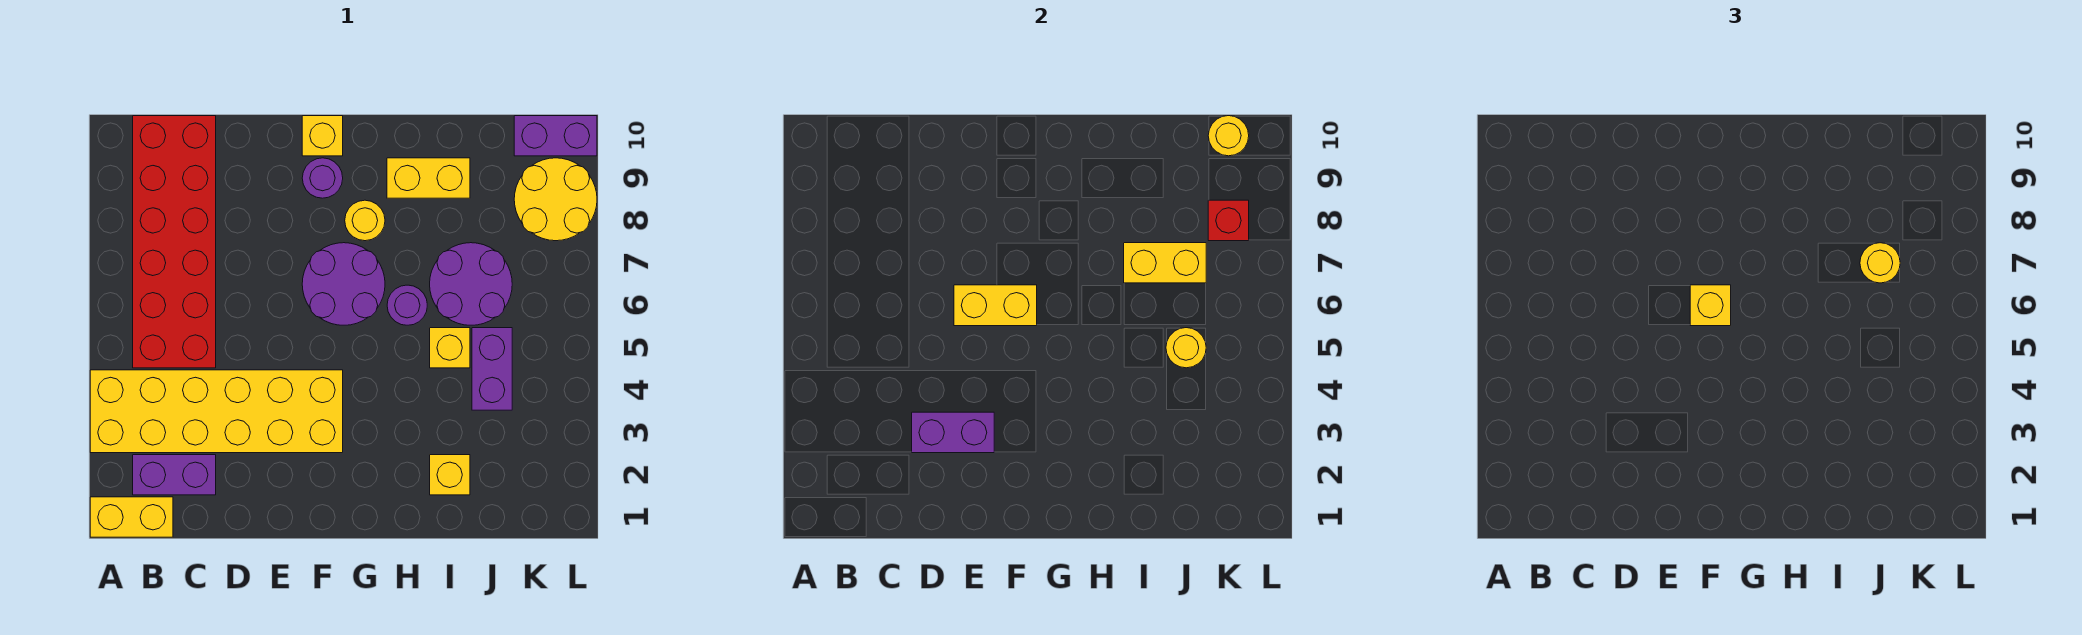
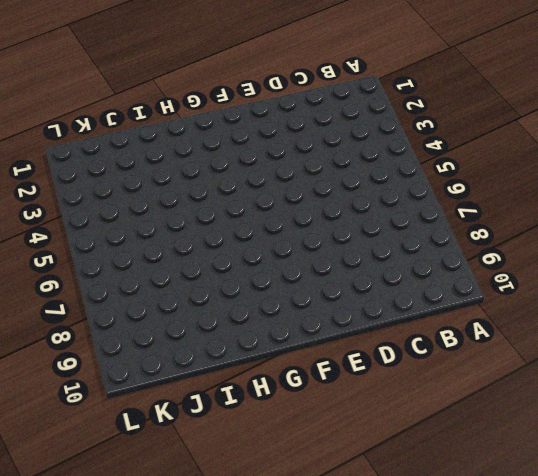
none -> yellow brick A1:B1 level 1
none -> yellow brick A3:F4 level 1
none -> purple brick B2:C2 level 1

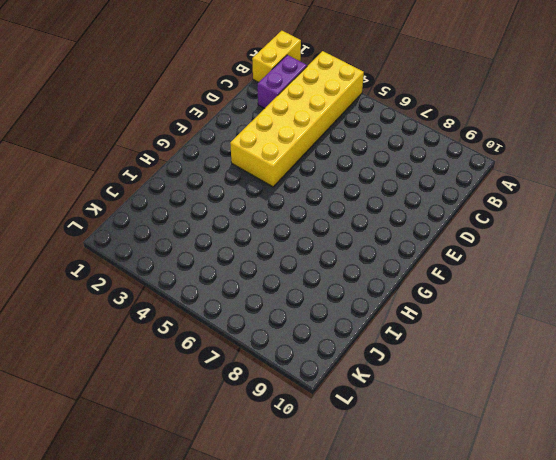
none -> red brick B5:C10 level 1
none -> purple round brick F6:G7 level 1
none -> purple round brick F9 level 1

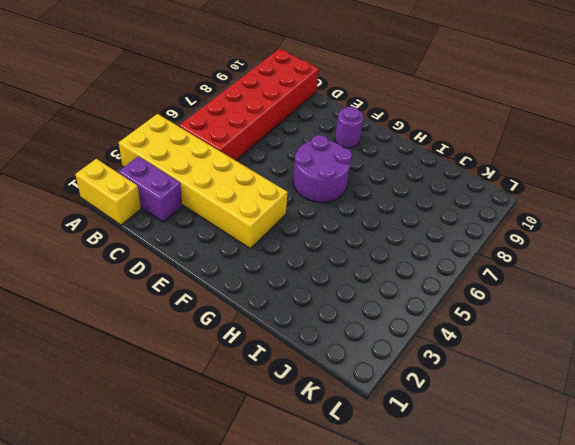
none -> yellow brick F10 level 1
none -> yellow round brick G8 level 1
none -> purple round brick H6 level 1

